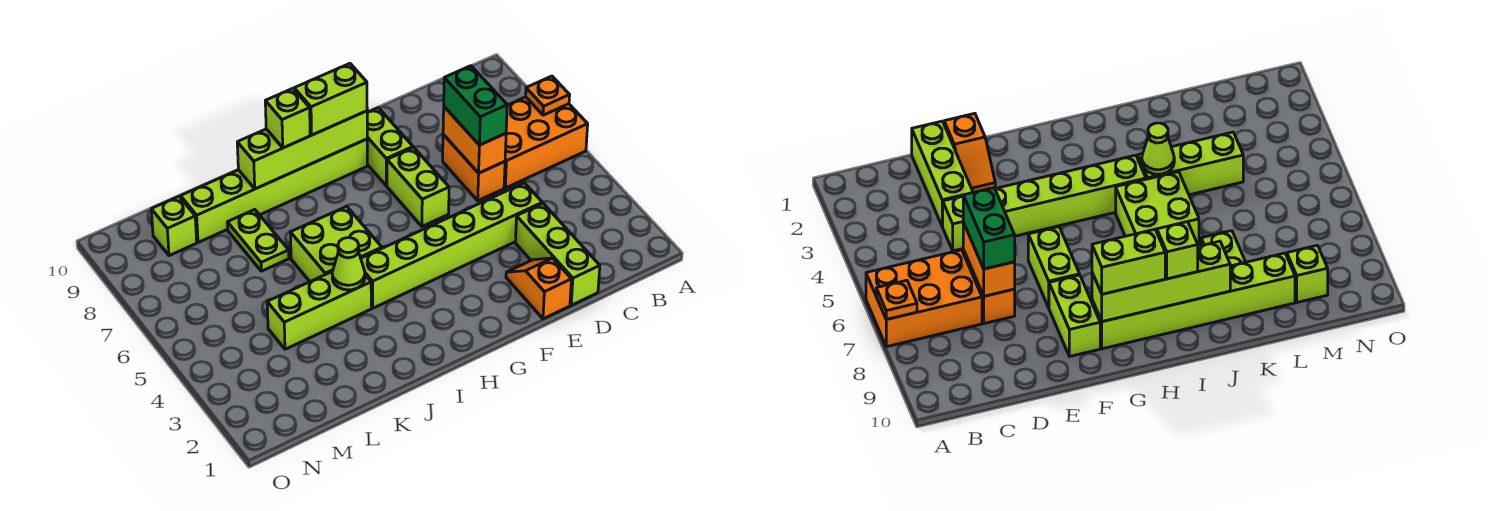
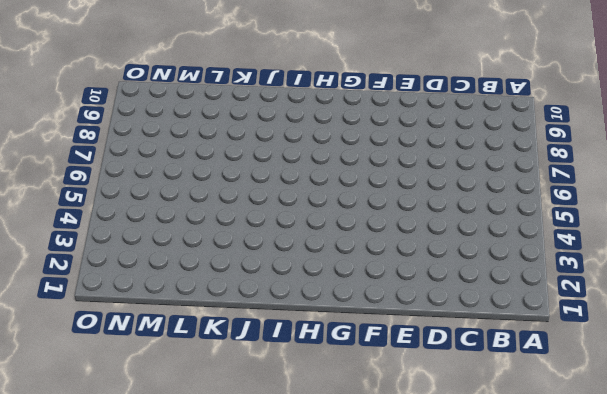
none -> orange brick A6:C7 level 1
none -> lime brick D1:D3 level 1
none -> lime brick D4:I4 level 1

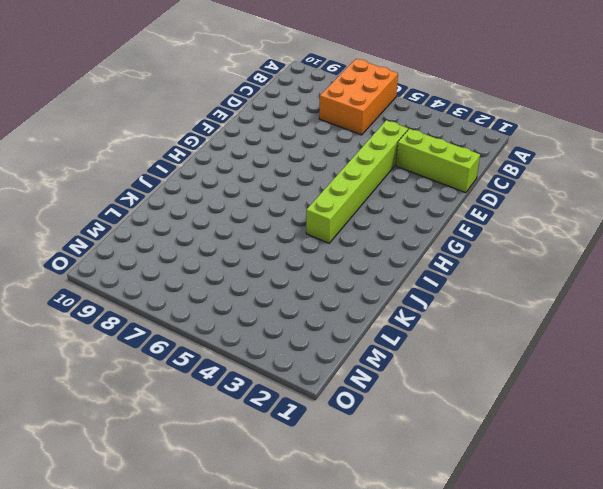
none -> orange brick D6:D7 level 1
none -> orange slope E1:E2 level 1 top 1
none -> lime brick F6:F7 level 1

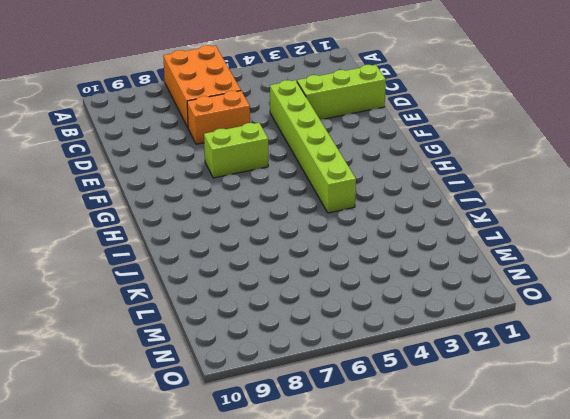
none -> orange slope E1:E2 level 1 top 1
none -> lime brick F8:F9 level 1
none -> lime brick G9:L9 level 1

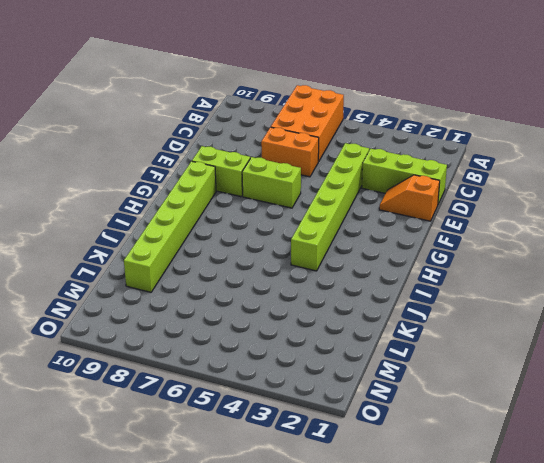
none -> lime brick I5:J6 level 1
none -> lime brick J4:L4 level 1
none -> lime plate K7:K8 level 1

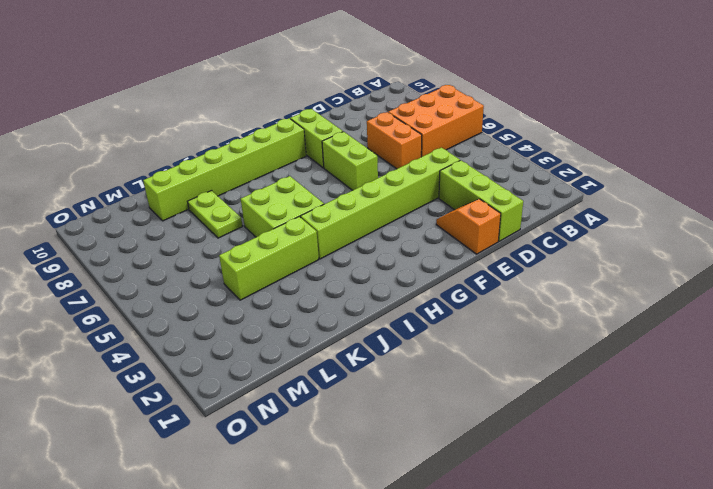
none -> lime brick M9 level 1
none -> orange plate A7 level 2
none -> orange brick D6:D7 level 2

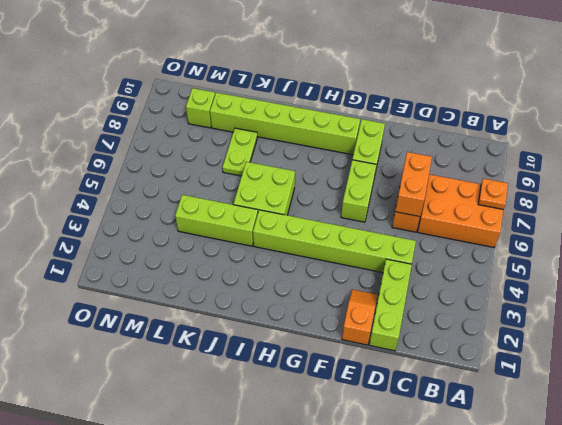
none -> lime brick G9:J9 level 2
none -> lime cone J4 level 2
none -> green brick D6:D7 level 3

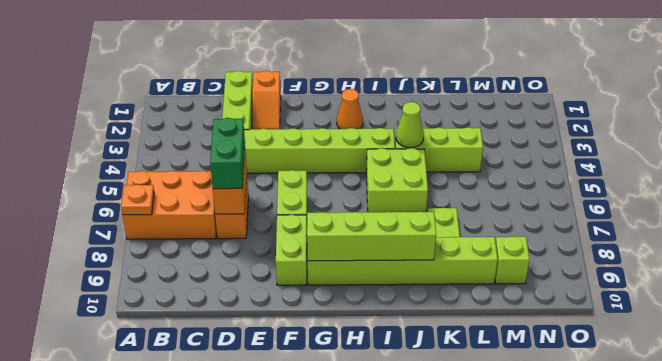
orange cone H2 level 1 -> none
none -> lime brick G9:H9 level 3
none -> lime brick I9 level 3

